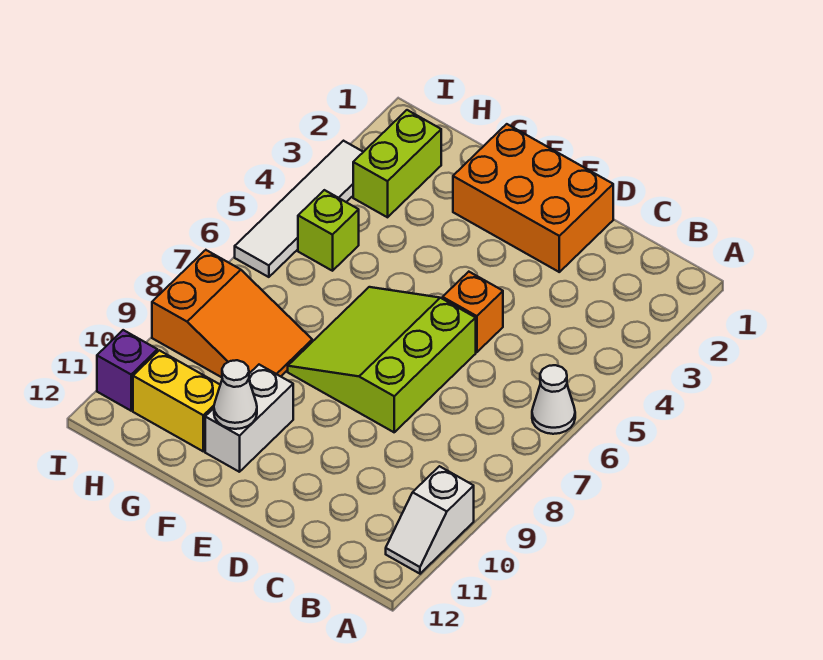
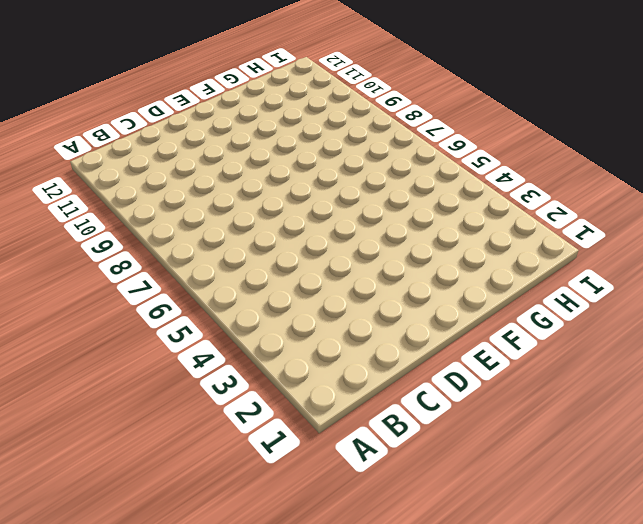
none -> white cone A6 level 1
none -> white slope A10:A11 level 1 top 10
none -> orange brick D1:F2 level 1

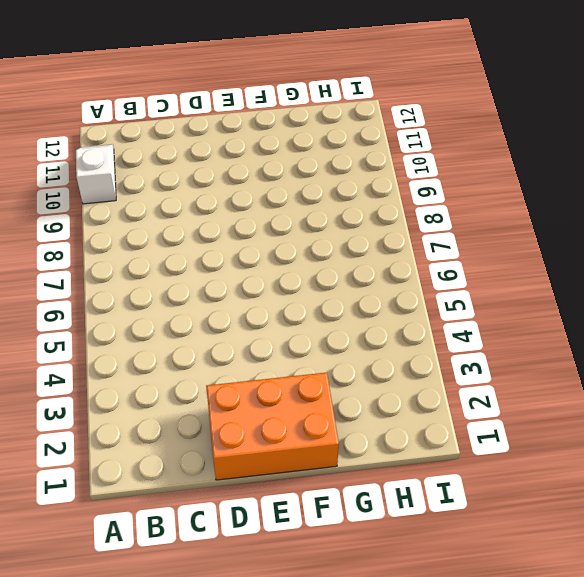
none -> white cone A6 level 1
none -> orange brick D5 level 1
none -> lime slope D6:F8 level 1 top D

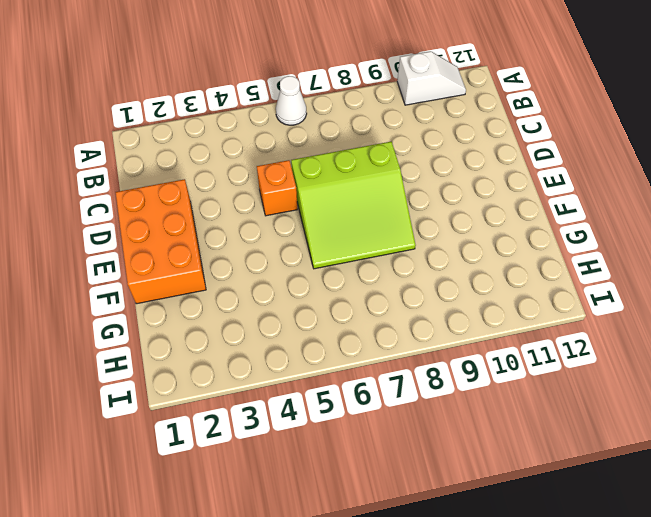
none -> white brick F10:F11 level 1
none -> orange slope G8:I9 level 1 top I
none -> yellow brick G11:H11 level 1

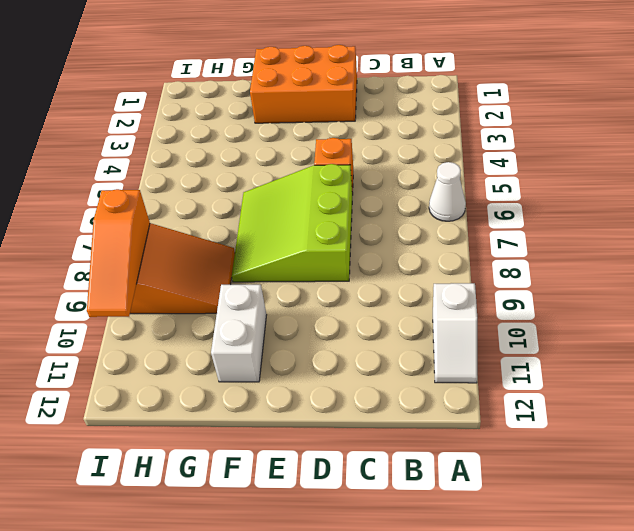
orange slope I8:I10 level 2 top 8 -> none
none -> yellow brick G11:H11 level 1
none -> lime brick H2:H3 level 1
none -> lime brick H5 level 1

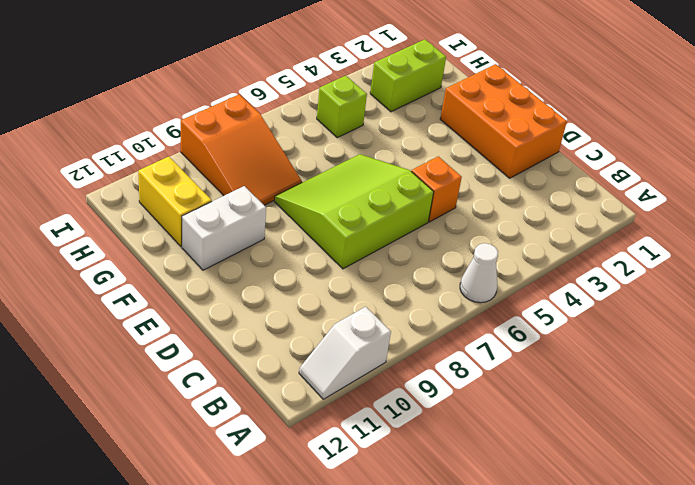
none -> white tile I3:I6 level 1
none -> purple brick I11 level 1
none -> white cone F11 level 2

